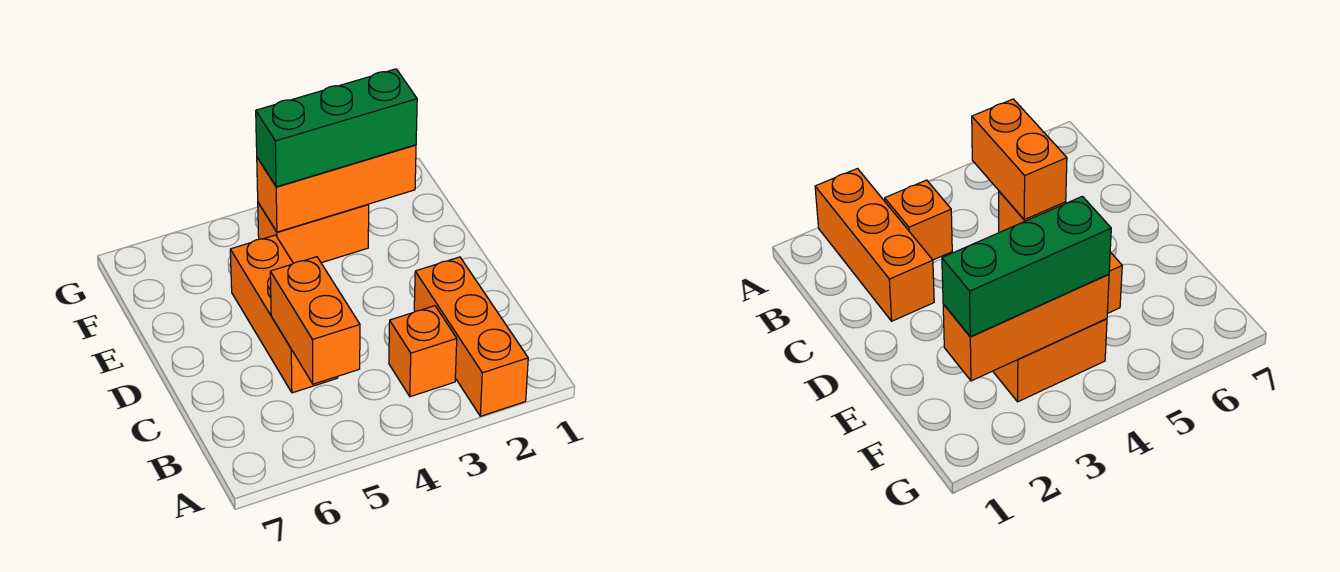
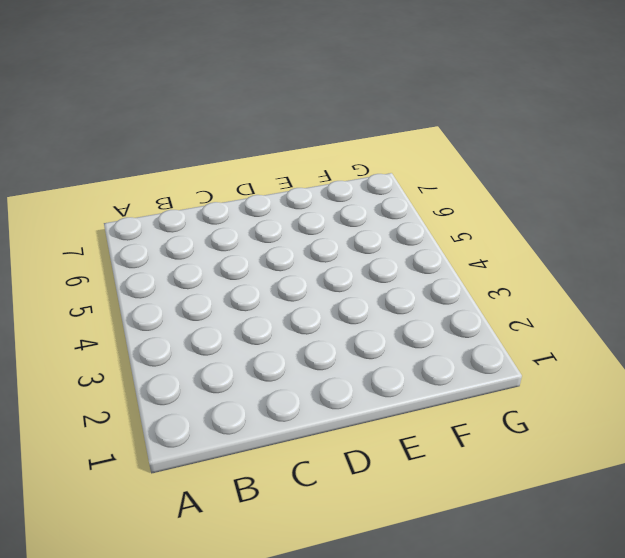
none -> orange brick A2:C2 level 1
none -> orange brick B3 level 1

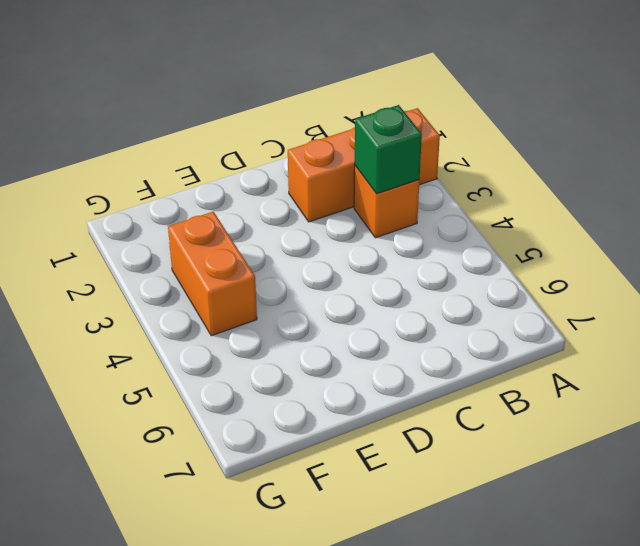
green brick B3 level 2 -> none
none -> orange brick C5:E5 level 1
none -> orange brick B5:C5 level 2

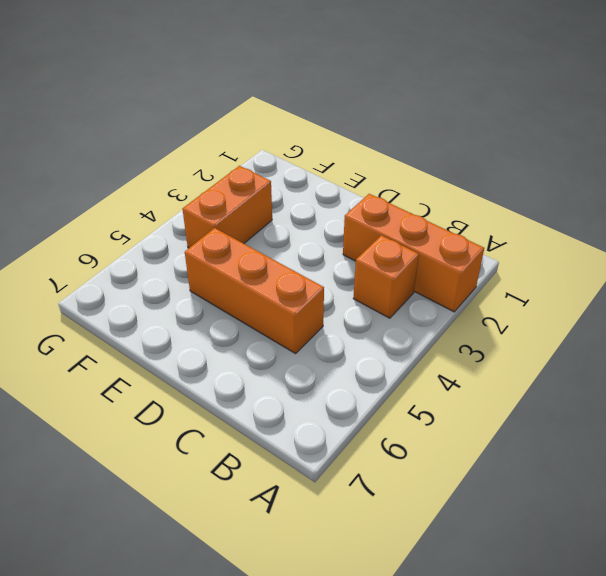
none -> orange brick B5:C5 level 2
none -> orange brick F2:F4 level 2

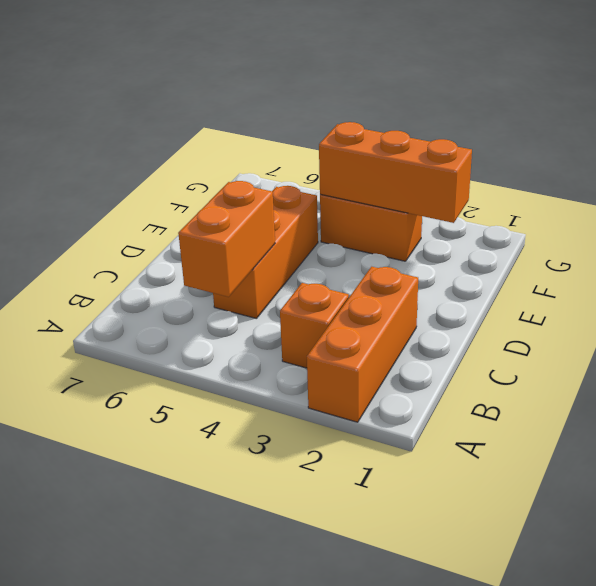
none -> green brick F2:F4 level 3

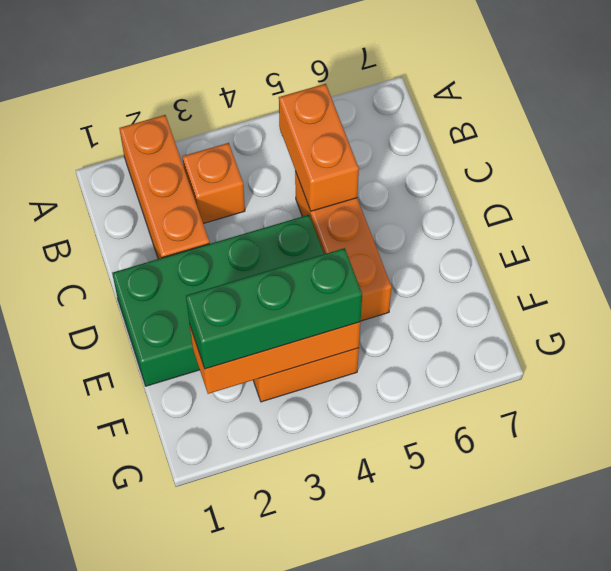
green brick D1:E4 level 1 -> none

